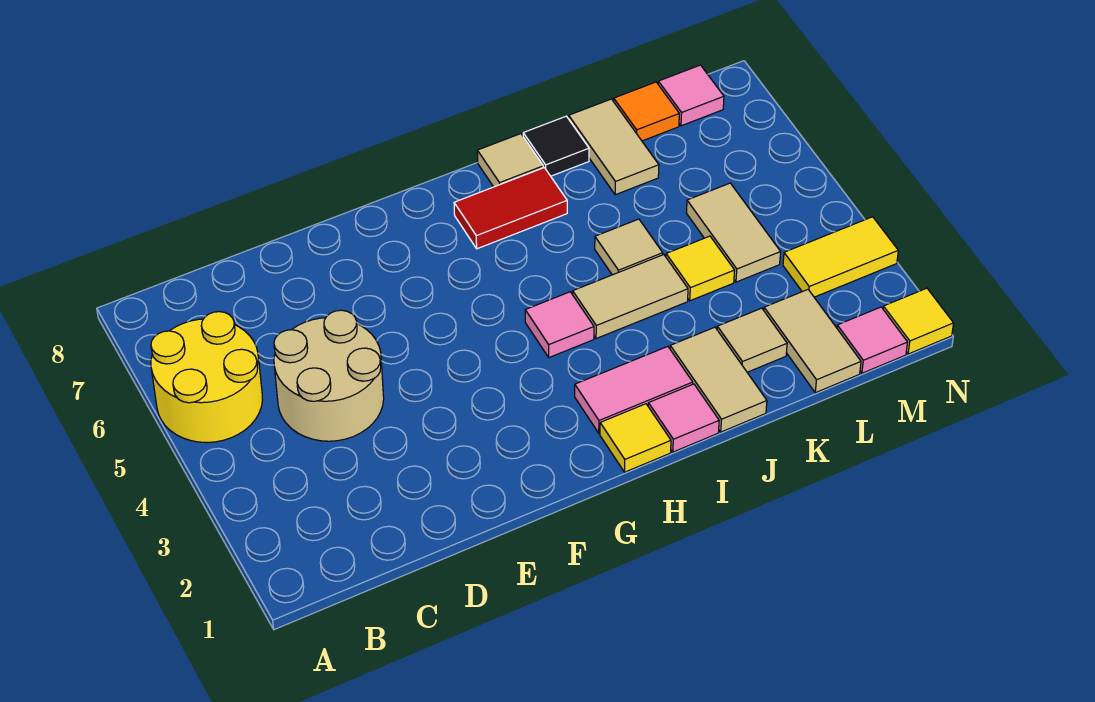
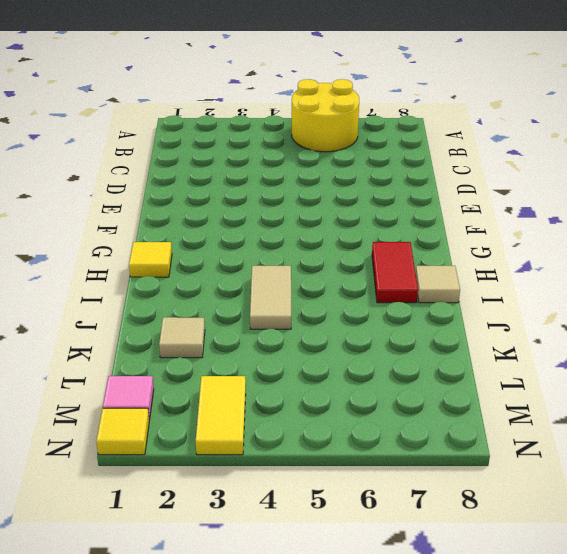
none -> tan round brick C4:D5 level 1
none -> pink tile H2:I2 level 1
none -> pink tile H4 level 1

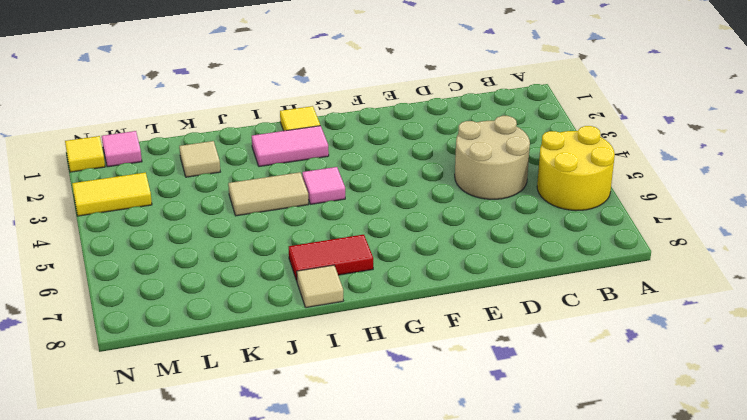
none -> pink tile I1 level 1
none -> tan tile J1:J2 level 1
none -> tan tile J5 level 1

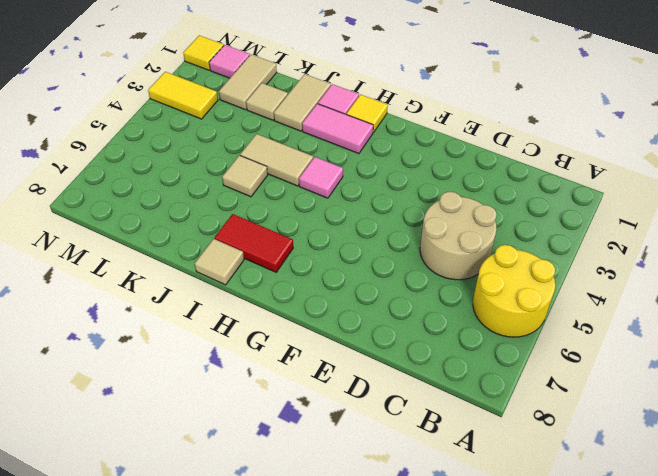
none -> black tile J8 level 1
none -> yellow tile K4 level 1
none -> tan tile K7:K8 level 1

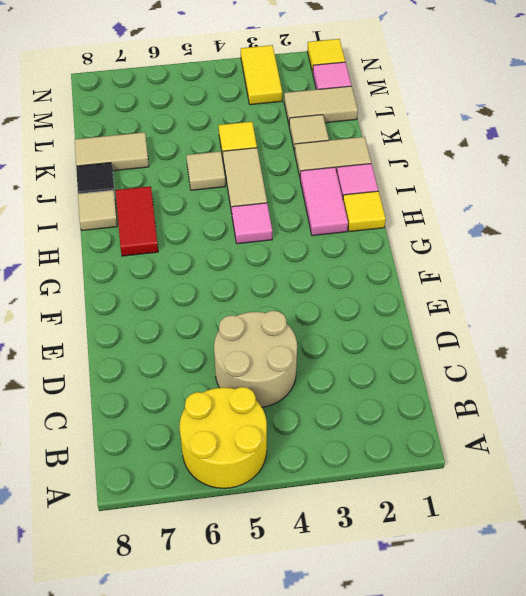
none -> tan tile L4:L5 level 1
none -> orange tile L8 level 1
none -> pink tile M8 level 1

